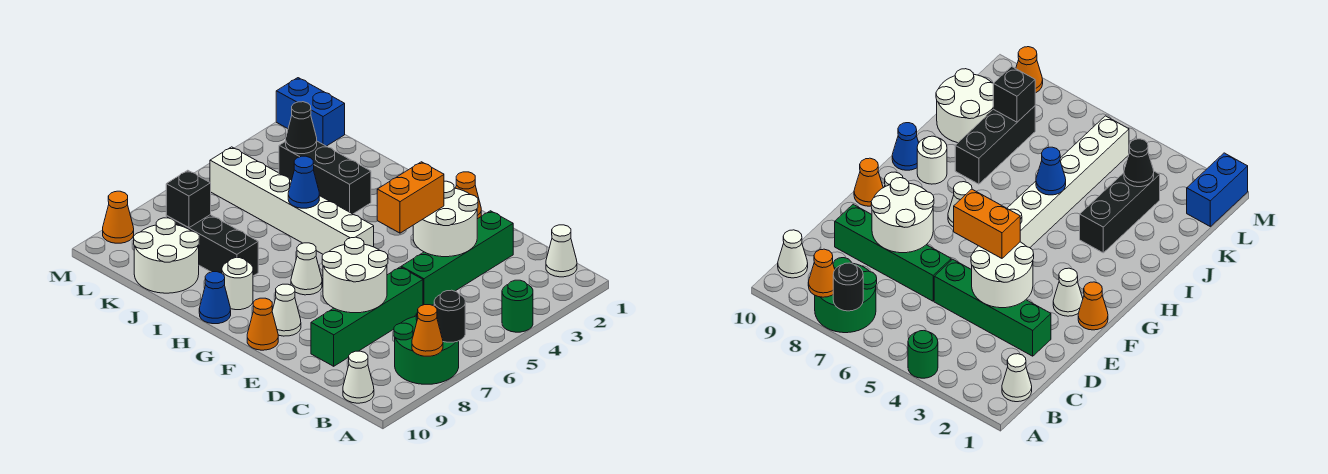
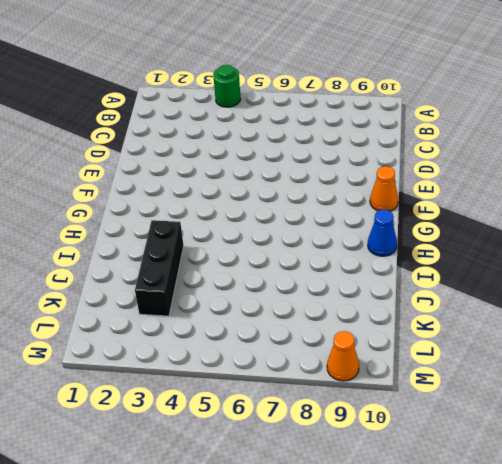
none -> green round brick A7:B8 level 1
none -> white cone B1 level 1
none -> white cone B10 level 1

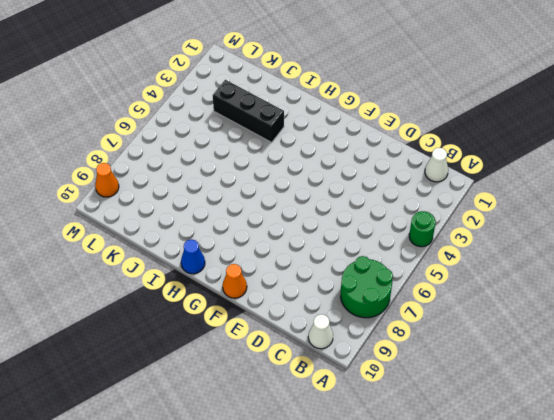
none -> green brick D2:D5 level 1
none -> green brick D6:D9 level 1
none -> orange cone F1 level 1

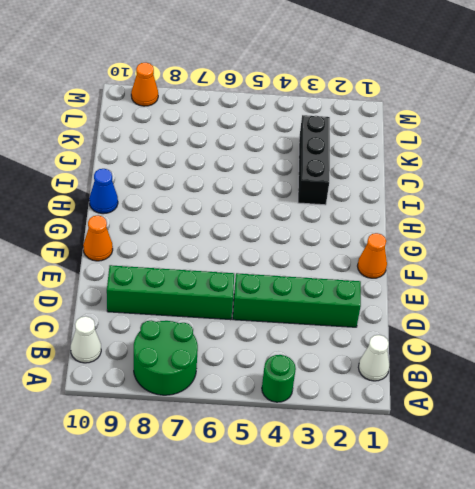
none -> white cone F2 level 1
none -> white cone F9 level 1
none -> white brick G5:L5 level 1

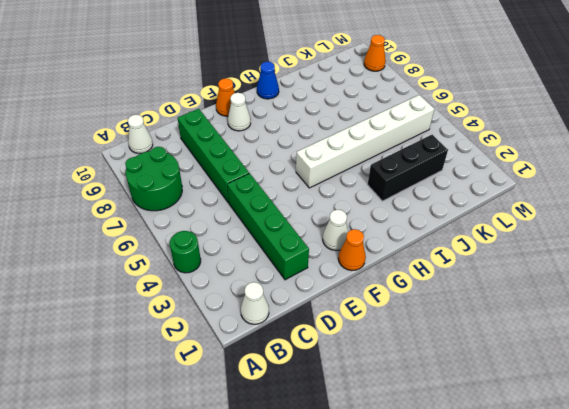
none -> white cone G7 level 1
none -> white round brick H9 level 1
none -> black brick I8:K8 level 1

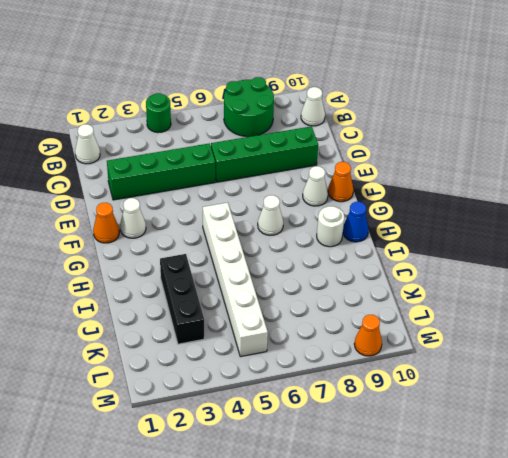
none -> black brick I8:K8 level 1
none -> white round brick J9:K10 level 1
none -> blue brick L1:M1 level 1

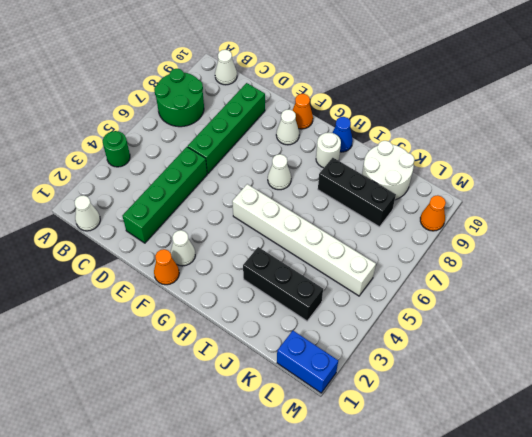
none -> black round brick A7 level 2
none -> orange cone A8 level 2
none -> white round brick D3:E4 level 2

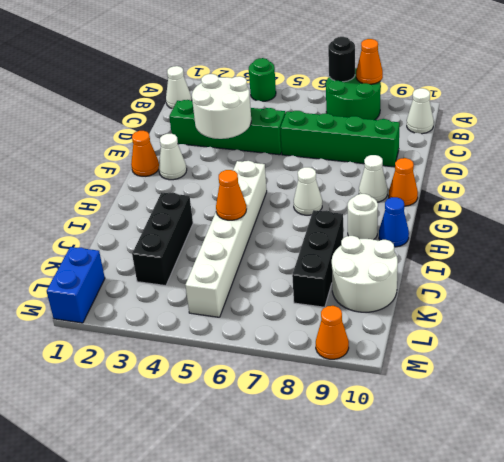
orange cone I5 level 2 -> blue cone I5 level 2
none -> white round brick D7:E8 level 2
none -> black cone K3 level 2
none -> black brick K8 level 2

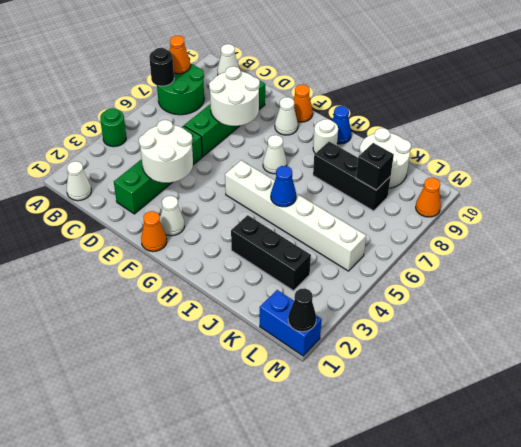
black cone M1 level 2 -> black cone K3 level 2
none -> orange brick E4:E5 level 3

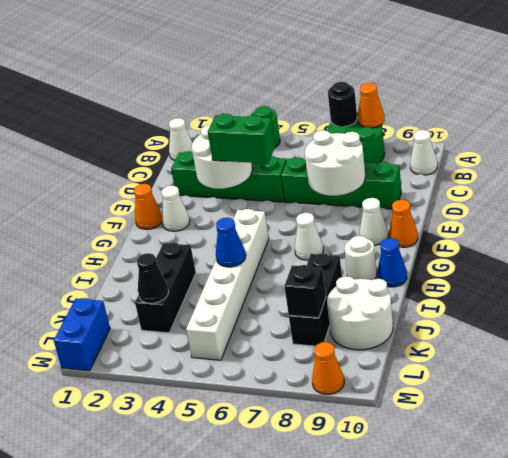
green brick E4:E5 level 3 -> orange brick E4:E5 level 3

